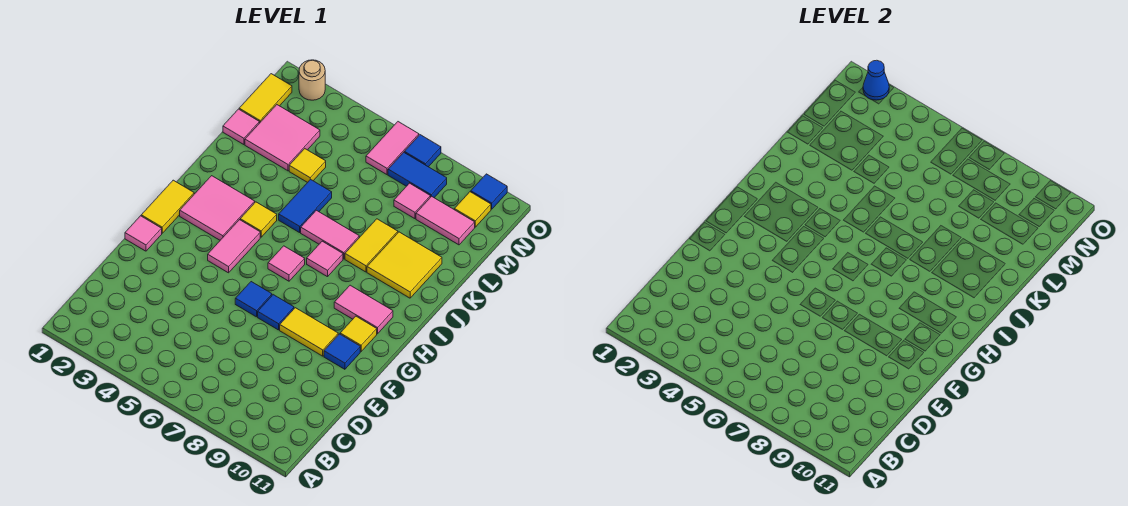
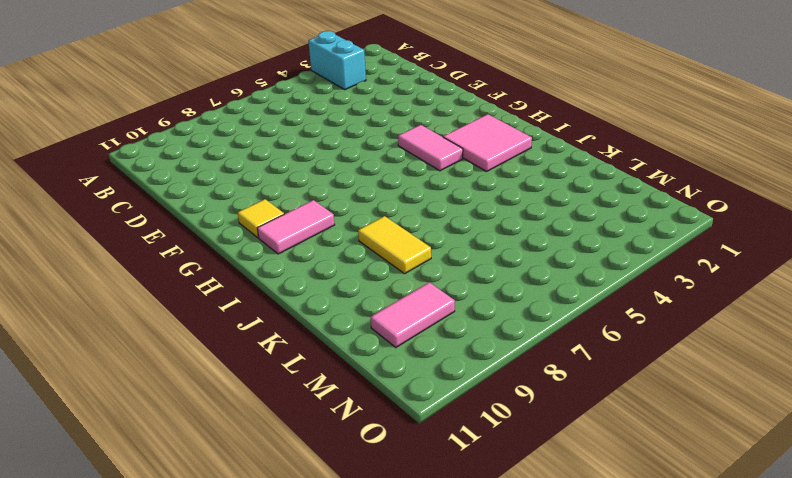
cyan brick A3:B3 level 1 -> none
none -> pink tile F1 level 1
none -> blue tile F6 level 1
none -> blue tile F7 level 1
none -> yellow tile F8:F9 level 1

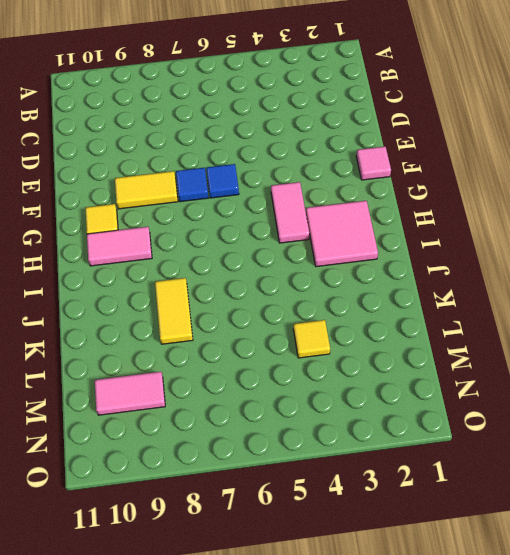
none -> blue tile F10 level 1
none -> yellow tile G1:H1 level 1
none -> pink tile H6 level 1
none -> yellow tile I4 level 1

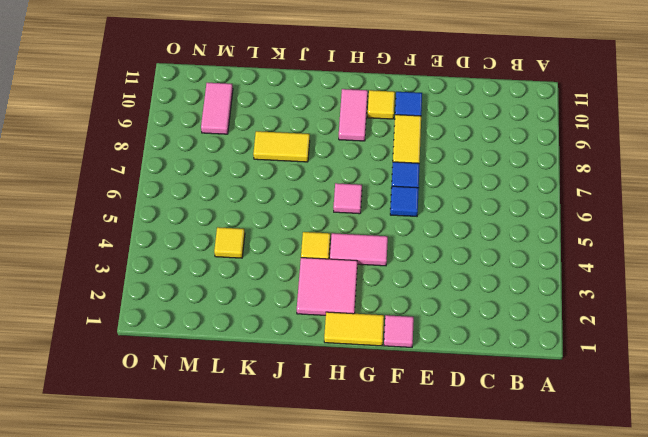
none -> pink tile I7 level 1
none -> blue tile J5:K5 level 1
none -> pink tile J6:J7 level 1
none -> yellow tile J9:K10 level 1

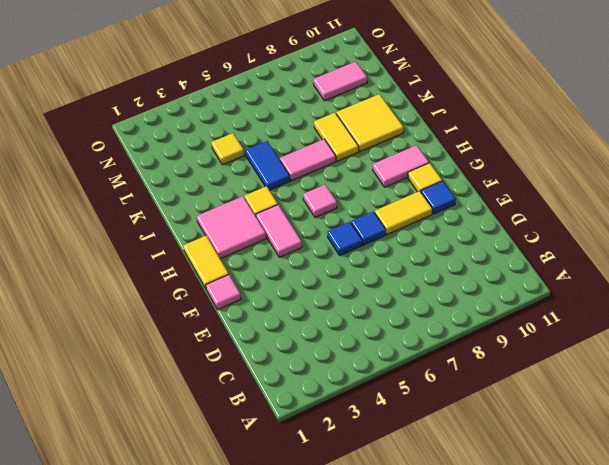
none -> pink tile I7 level 1
none -> pink tile L1 level 1
none -> pink tile L2:M3 level 1
none -> yellow tile M1:N1 level 1

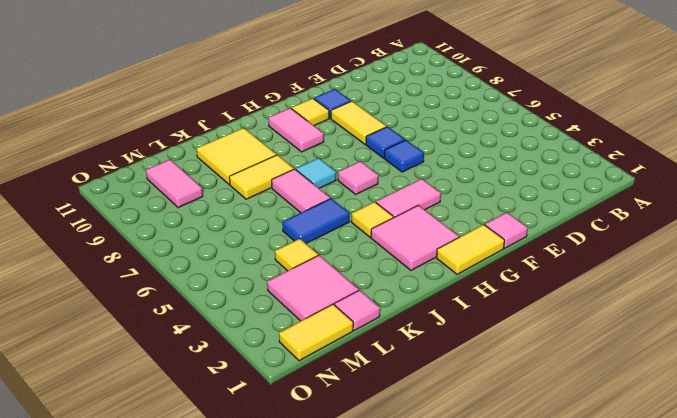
cyan tile I7 level 1 -> pink tile I7 level 1
none -> pink tile M8 level 1
none -> pink tile N6:O6 level 1
none -> blue tile N7:N8 level 1
none -> yellow tile N10 level 1

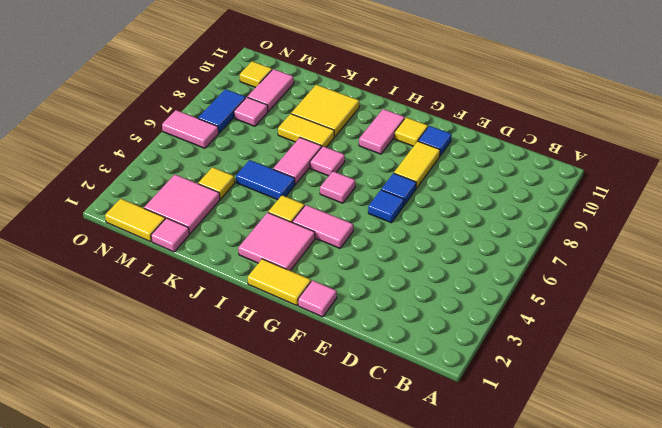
none -> tan round brick O2 level 1
none -> blue tile O7 level 1
none -> blue tile O10 level 1
none -> blue cone O2 level 2

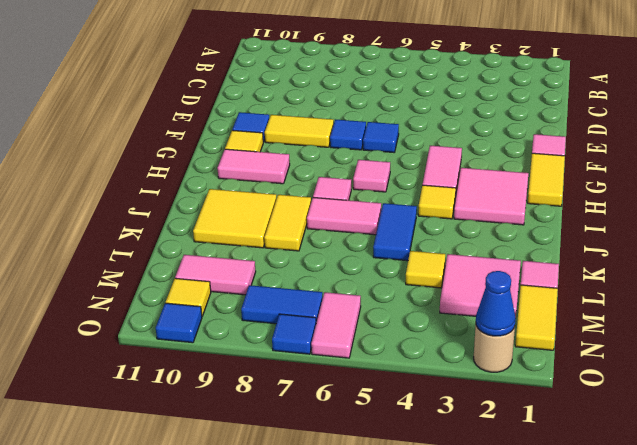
none -> pink tile M8 level 1

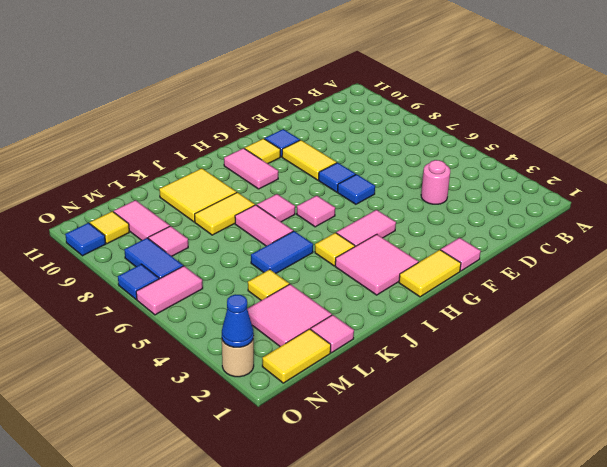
pink round brick D4 level 1 -> none

